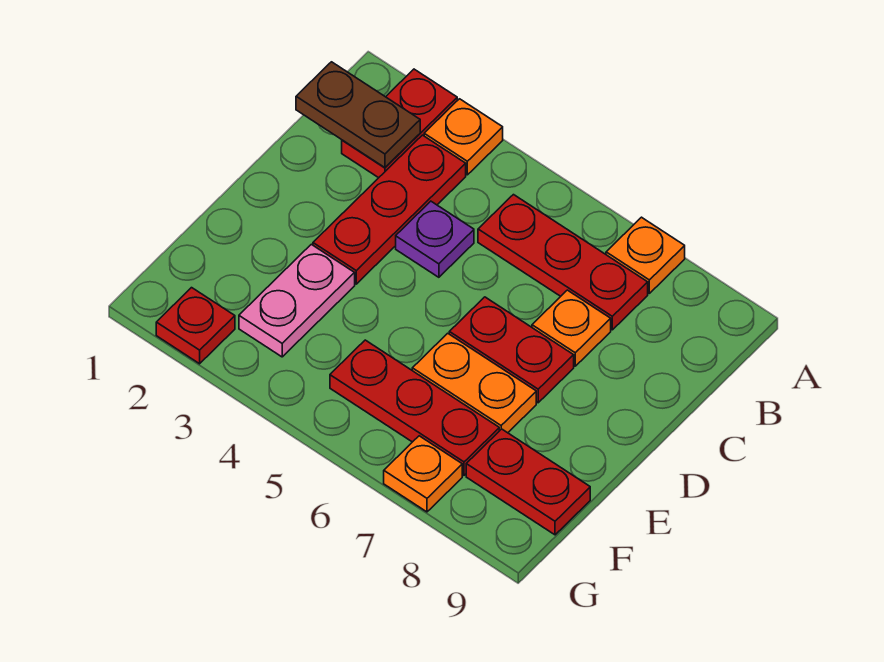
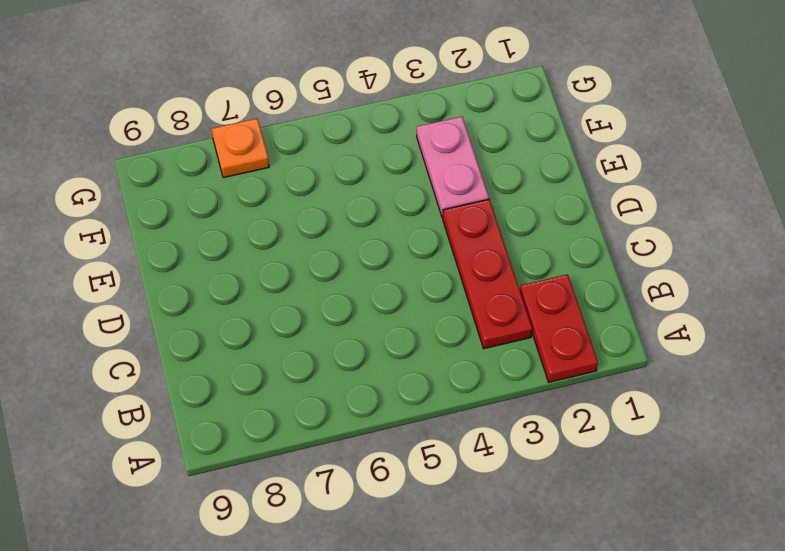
none -> orange plate A3 level 1
none -> orange plate A7 level 1
none -> red plate B5:B7 level 1

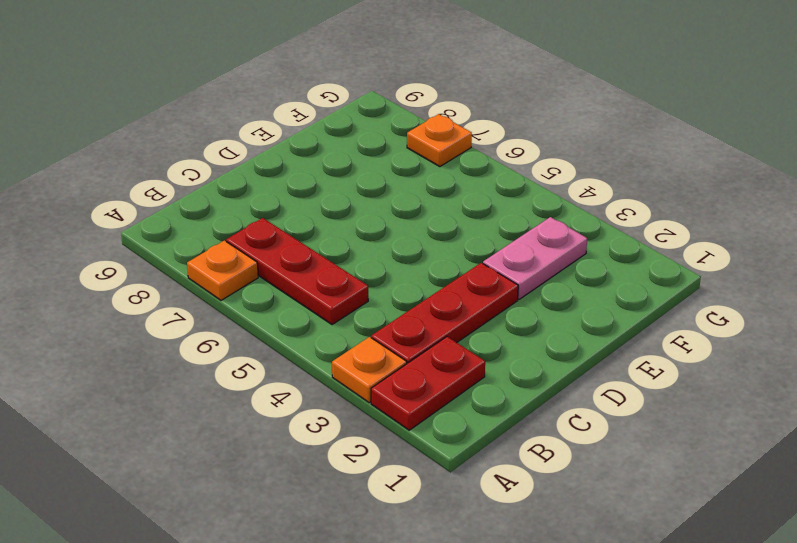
none -> purple plate C4 level 1
none -> orange plate C7 level 1
none -> red plate D6:D7 level 1

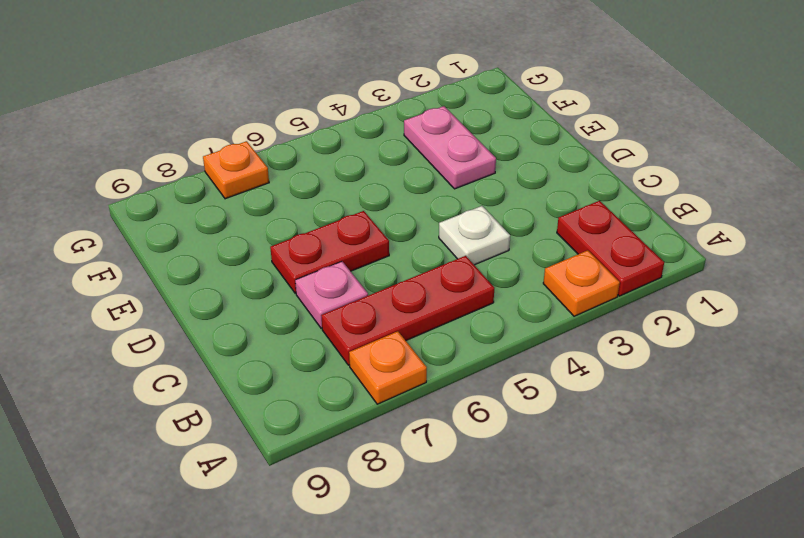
white plate C4 level 1 -> purple plate C4 level 1
pink plate C7 level 1 -> orange plate C7 level 1
none -> red plate B3:D3 level 1
none -> orange plate E6:E7 level 1
none -> red plate F5:F7 level 1

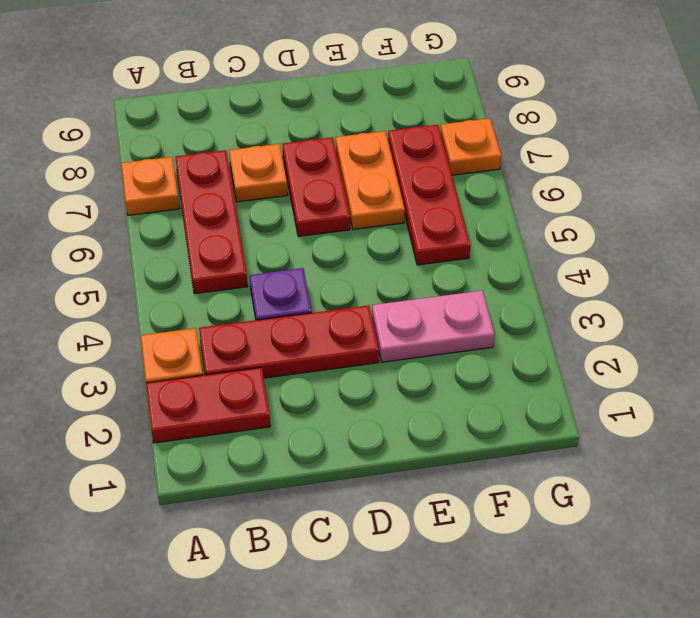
none -> red plate F8:F9 level 1
none -> red plate G2 level 1
none -> brown plate B1:B2 level 2

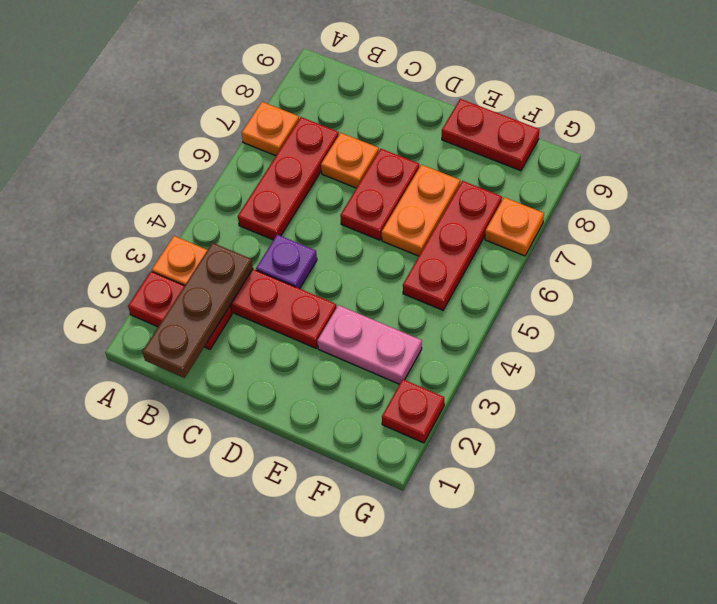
brown plate B1:B3 level 2 -> brown plate B1:B2 level 2
red plate E9:F9 level 1 -> red plate F8:F9 level 1

